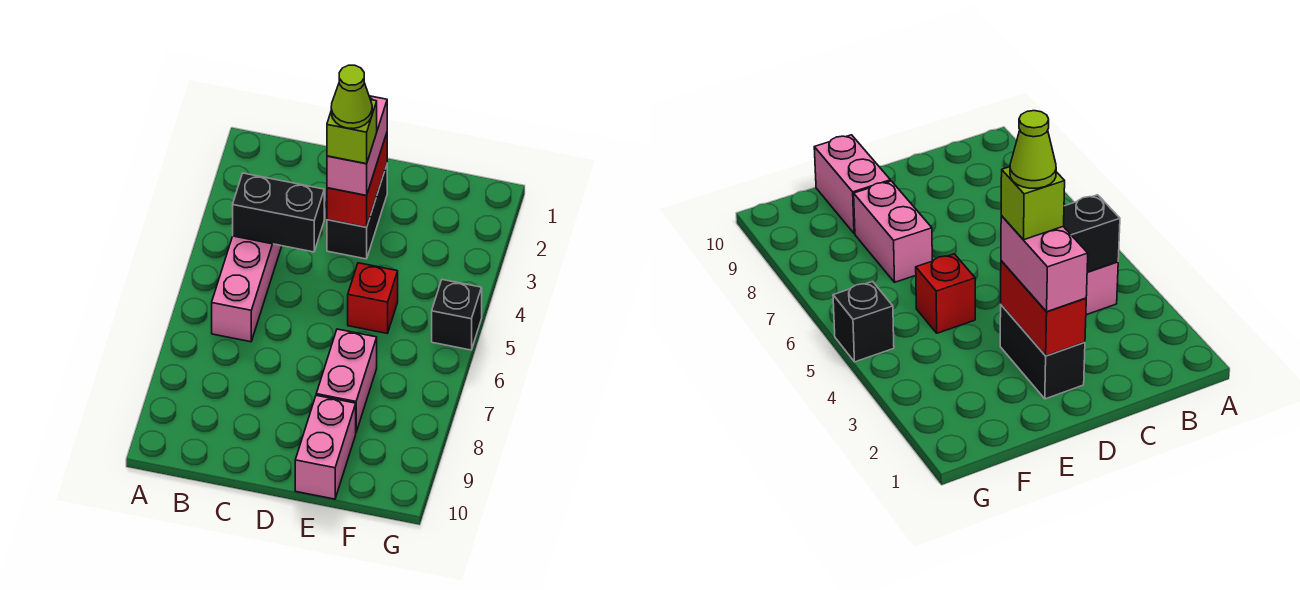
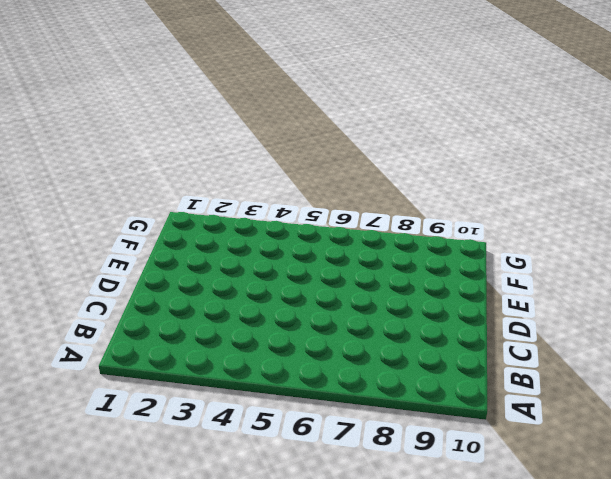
none -> pink brick B4:B6 level 1
none -> black brick D2:D3 level 1

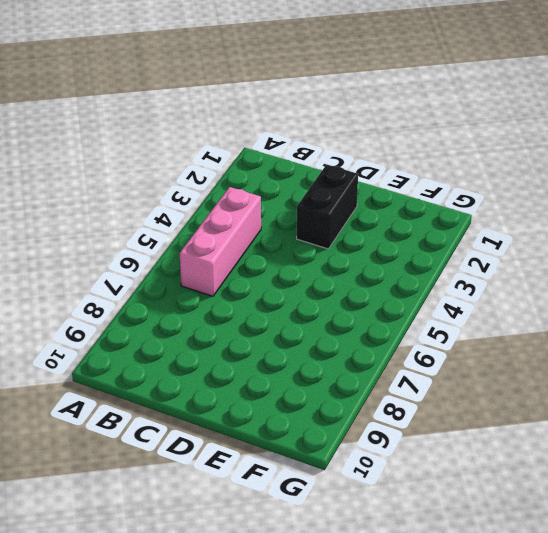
none -> red brick E5 level 1
none -> pink brick E7:E8 level 1

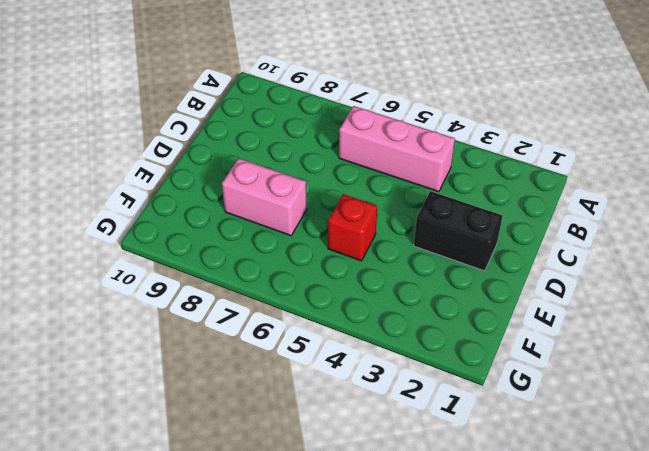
none -> pink brick E9:E10 level 1
none -> black brick G5 level 1

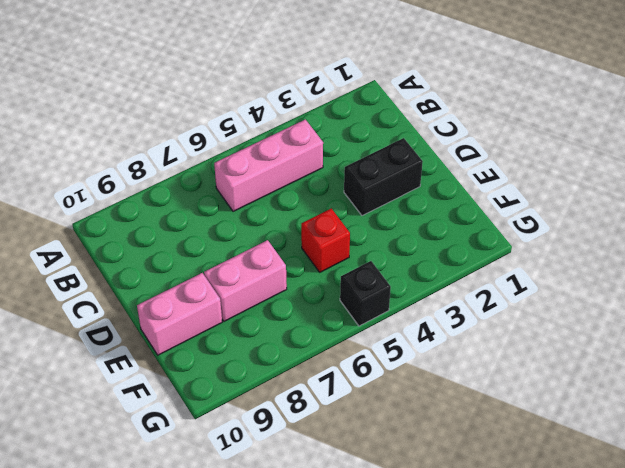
none -> black brick B4:C4 level 2
none -> red brick D2:D3 level 2

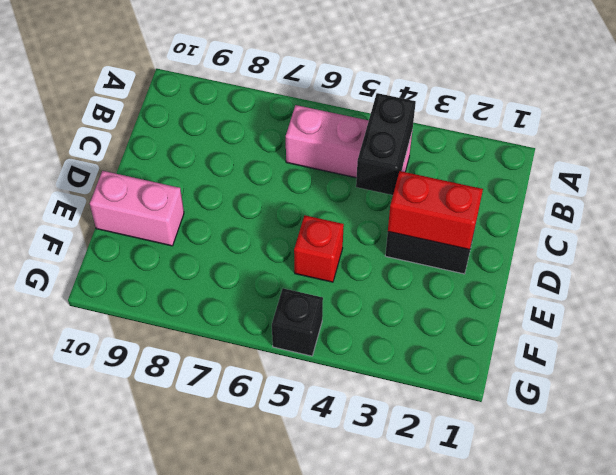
none -> pink brick E7:E8 level 1
none -> pink brick D2:D3 level 3

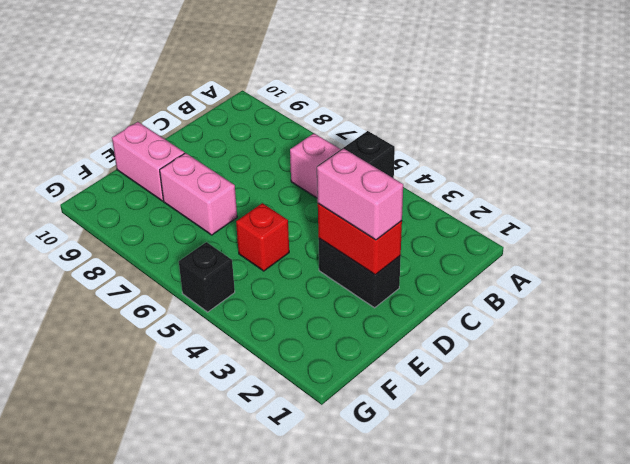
none -> lime brick D3 level 4
none -> lime cone D3 level 5

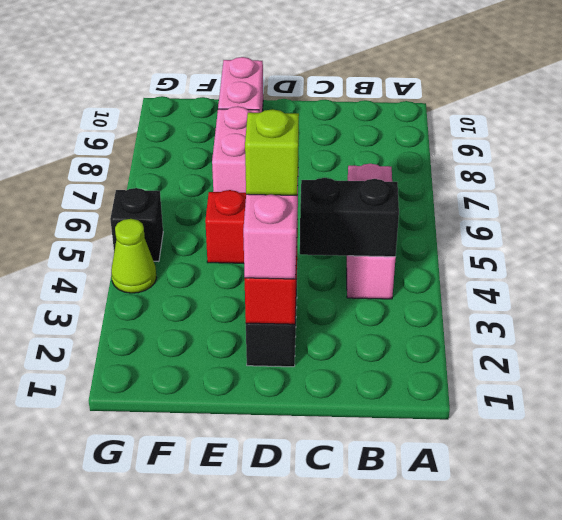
lime cone G4 level 1 -> lime cone D3 level 5

